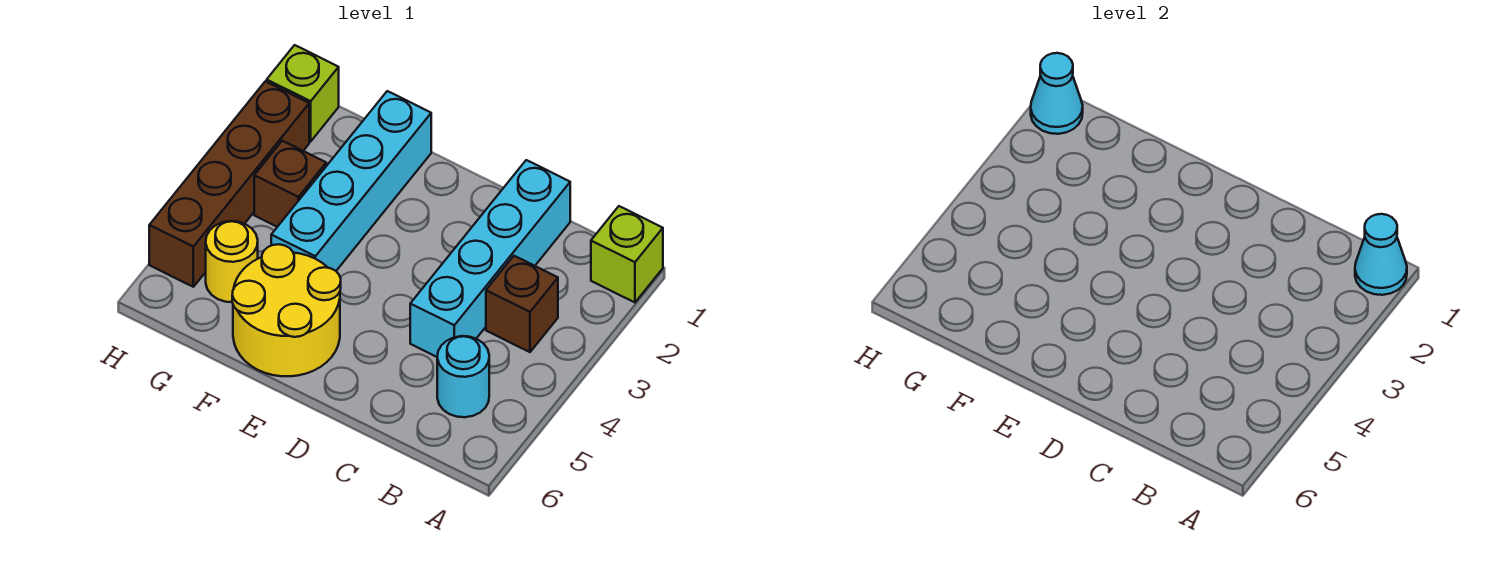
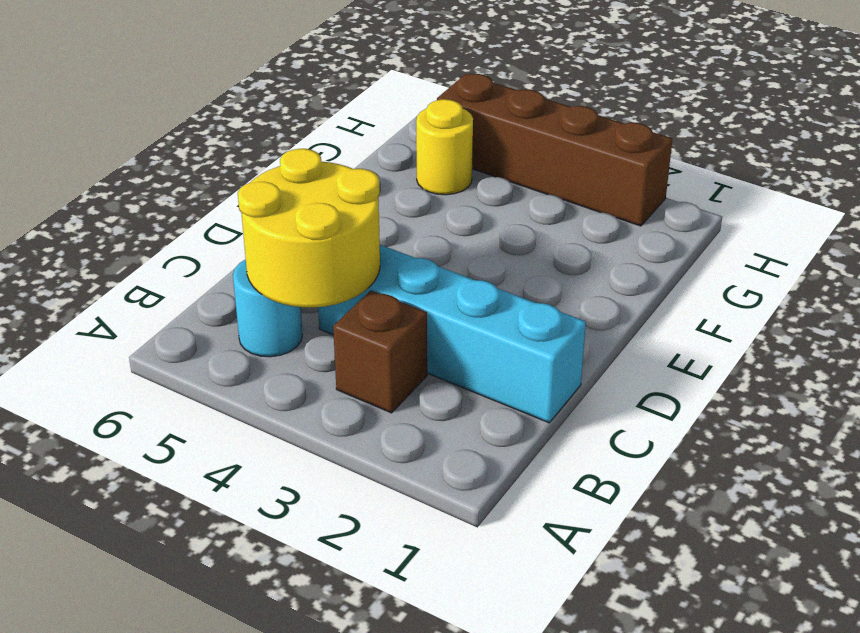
yellow round brick B4:C5 level 2 -> yellow round brick E5:F6 level 1
none -> lime brick A1 level 1
none -> cyan brick F1:F4 level 1
none -> brown brick G3 level 1

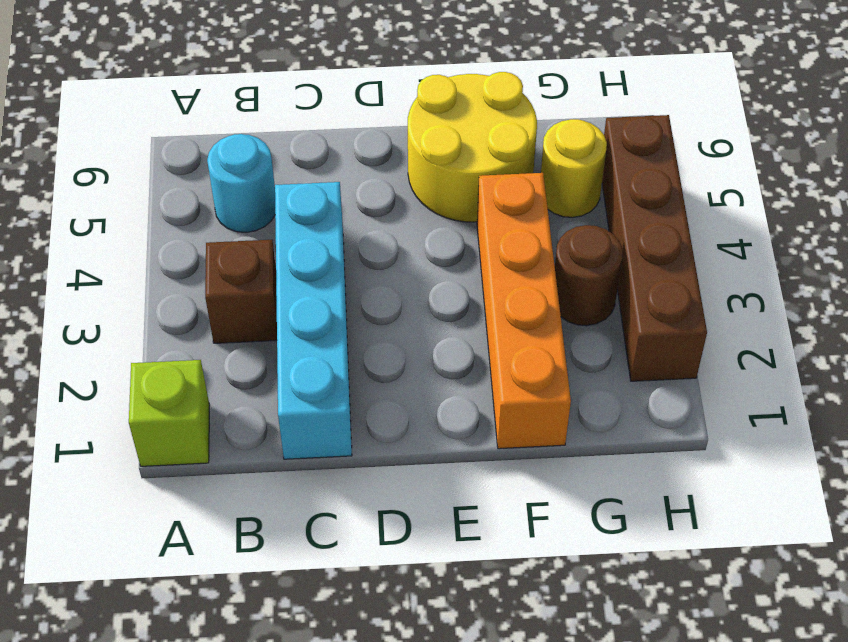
orange brick F1:F4 level 1 -> cyan brick F1:F4 level 1
brown round brick G3 level 1 -> brown brick G3 level 1
none -> lime brick H1 level 1
none -> cyan cone A1 level 2
none -> cyan cone H1 level 2

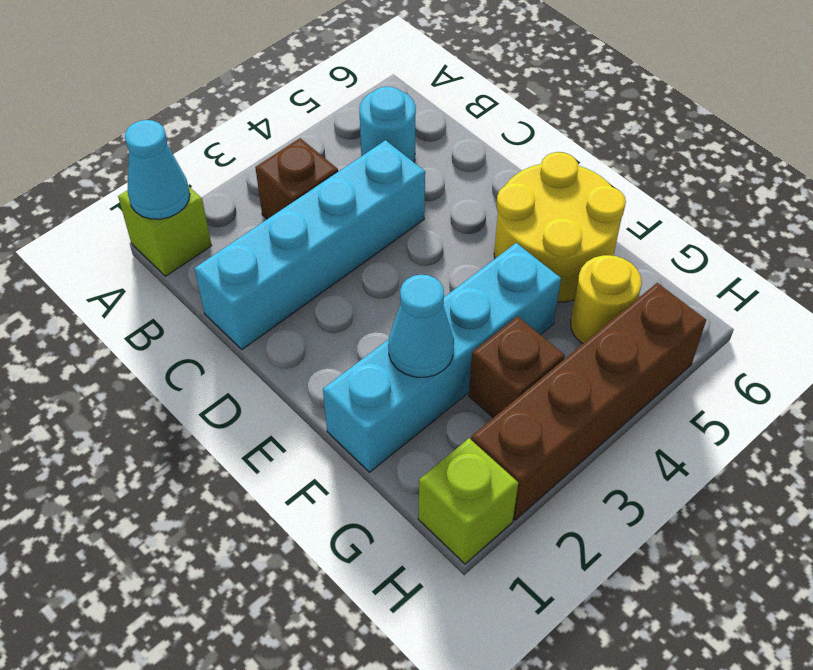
cyan cone F2 level 2 -> cyan cone H1 level 2

